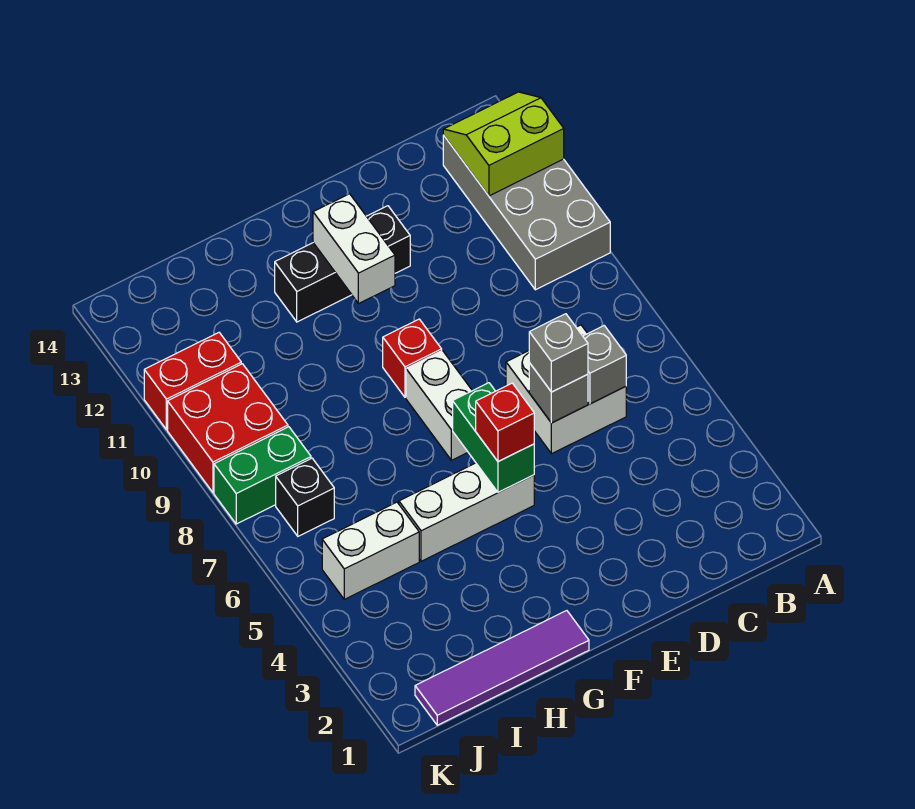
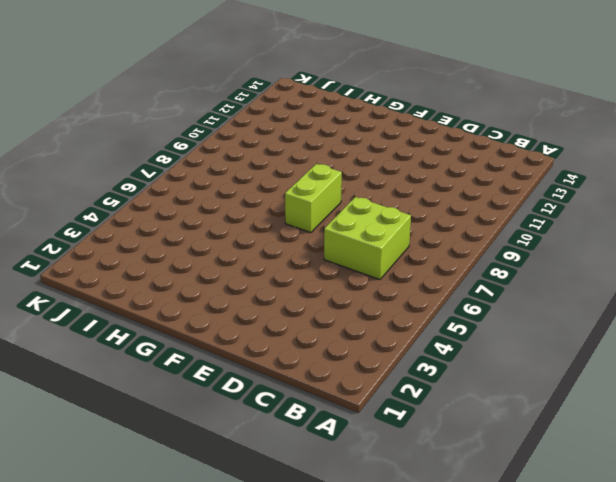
lime brick C6:D7 level 1 -> white brick C6:D7 level 1
lime brick F7:F8 level 1 -> white brick F7:F8 level 1
none -> grey brick A10:B13 level 1
none -> black brick E12:G12 level 1
none -> white brick F5:H5 level 1

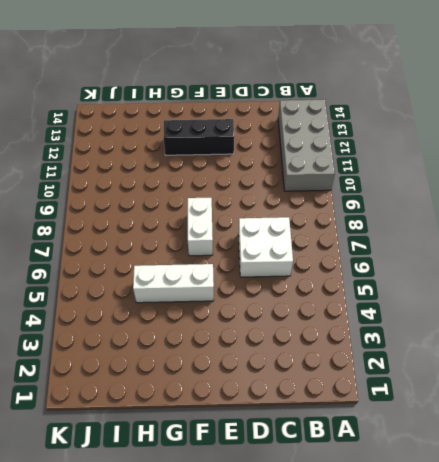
none -> red brick F9 level 1
none -> purple tile G1:J1 level 1
none -> white brick I5:J5 level 1

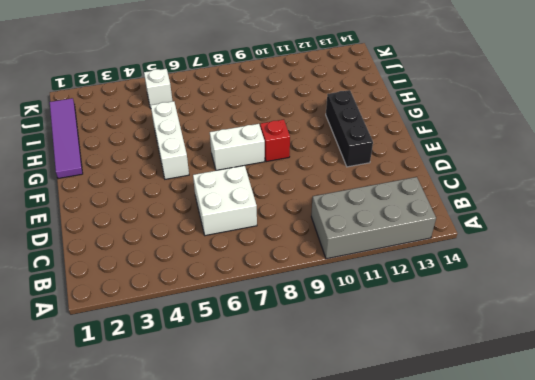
white brick J5 level 1 -> white brick I5:J5 level 1
none -> black brick J7 level 1
none -> green brick J8:K8 level 1
none -> red brick J9:K10 level 1

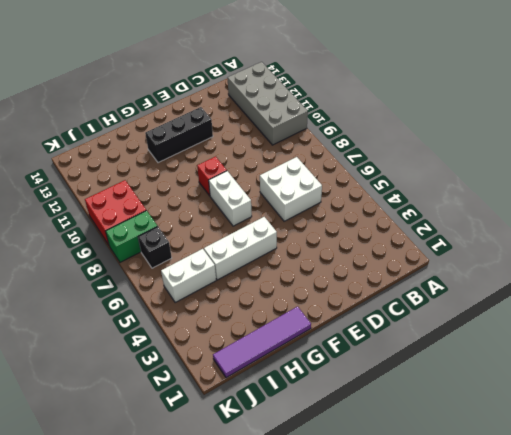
none -> red brick J11:K11 level 1
none -> lime slope A12:B13 level 2 top 12
none -> grey brick C6 level 2

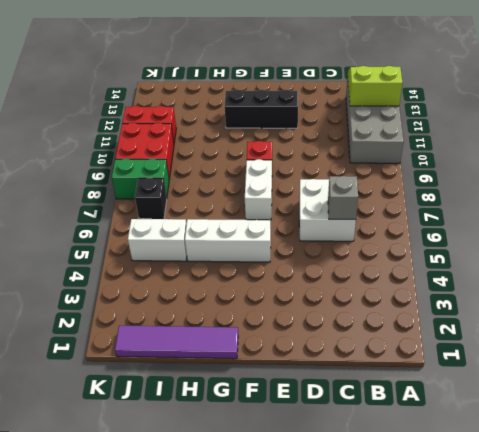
none -> grey brick D6 level 2
none -> green brick F5:F6 level 2
none -> white brick F11:F12 level 2

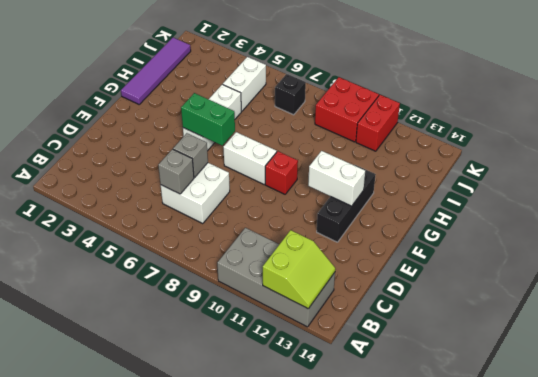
none -> green brick J8:K8 level 1
none -> grey brick D6 level 3
none -> red brick F5 level 3

